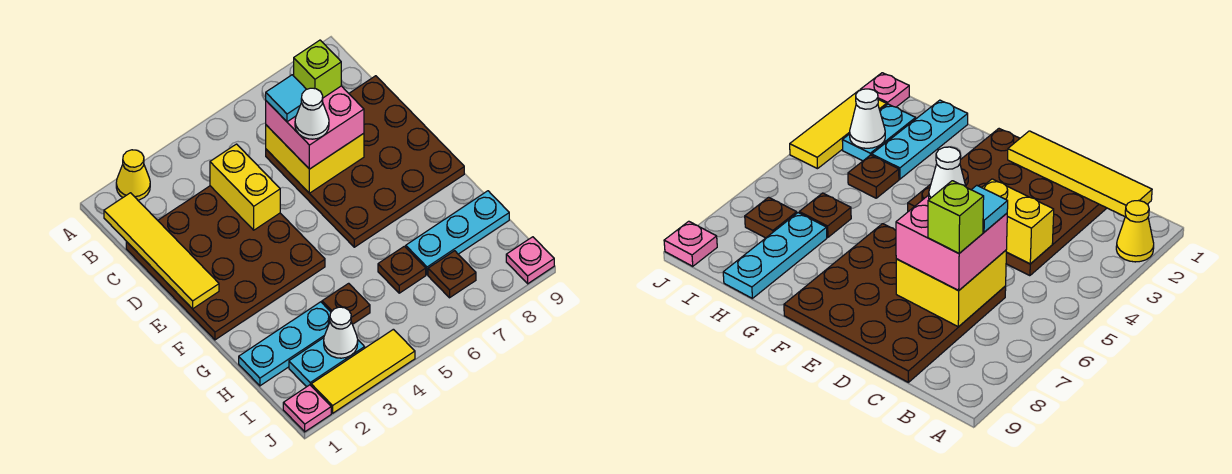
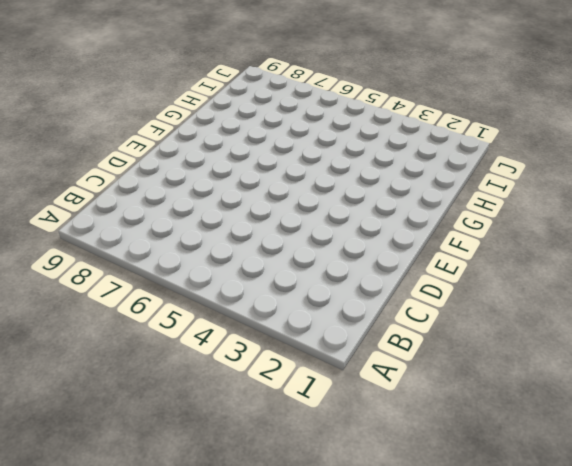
none -> yellow cone A2 level 1
none -> brown plate C1:F4 level 1
none -> brown plate C6:F9 level 1

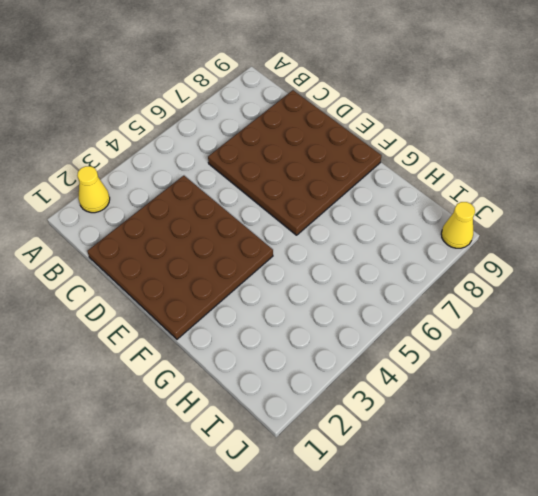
yellow cone J9 level 1 -> pink plate J9 level 1
none -> cyan plate H1:H3 level 1
none -> brown plate H4 level 1
none -> brown plate H6 level 1

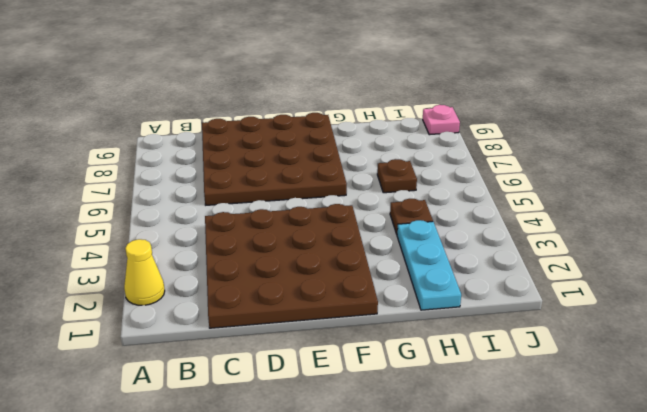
none -> cyan plate H7:H9 level 1
none -> cyan plate I2:I3 level 1
none -> brown plate I7 level 1

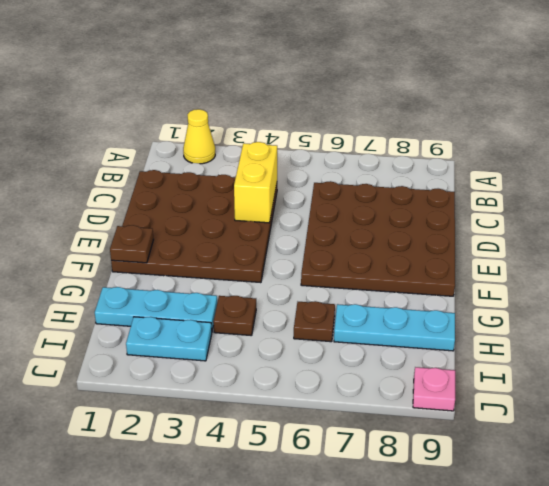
brown plate F1 level 2 -> brown plate I7 level 1
none -> pink plate J1 level 1
none -> yellow tile J2:J4 level 1
none -> yellow tile B1:E1 level 2

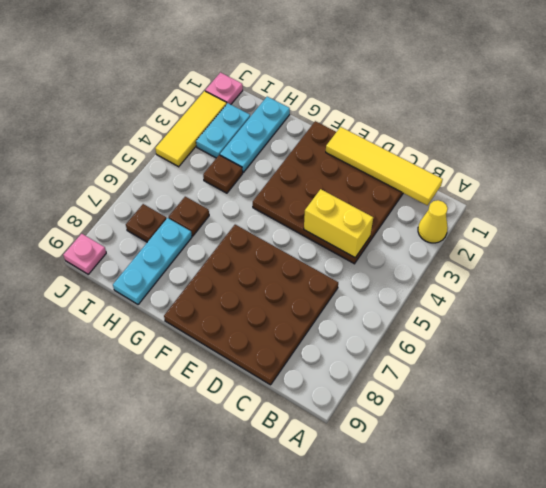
none -> yellow brick C6:D7 level 2
none -> white cone I3 level 2
none -> pink brick C6:D7 level 3

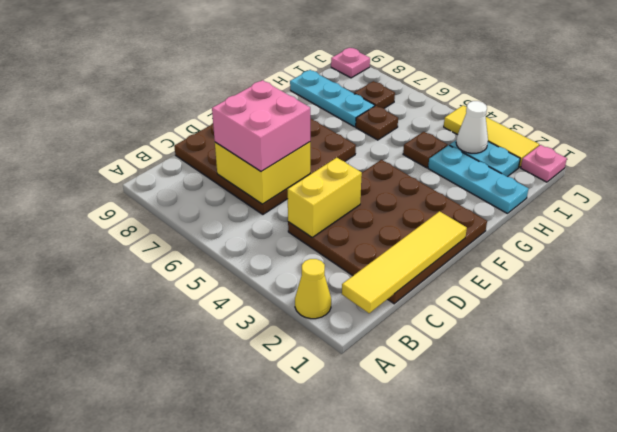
none -> cyan tile C6 level 4
none -> lime brick C7 level 4
none -> white cone D6 level 4

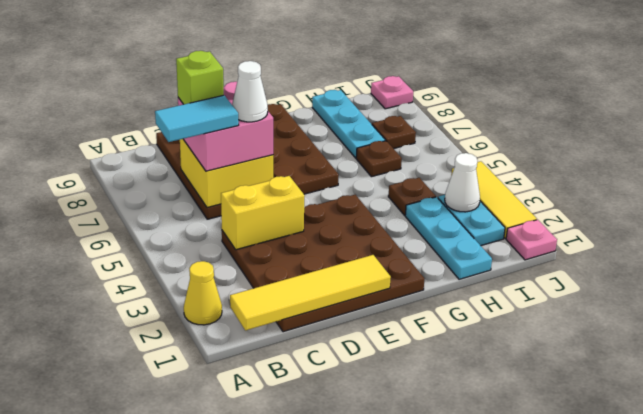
cyan tile B6:C6 level 4 -> cyan tile C6 level 4

